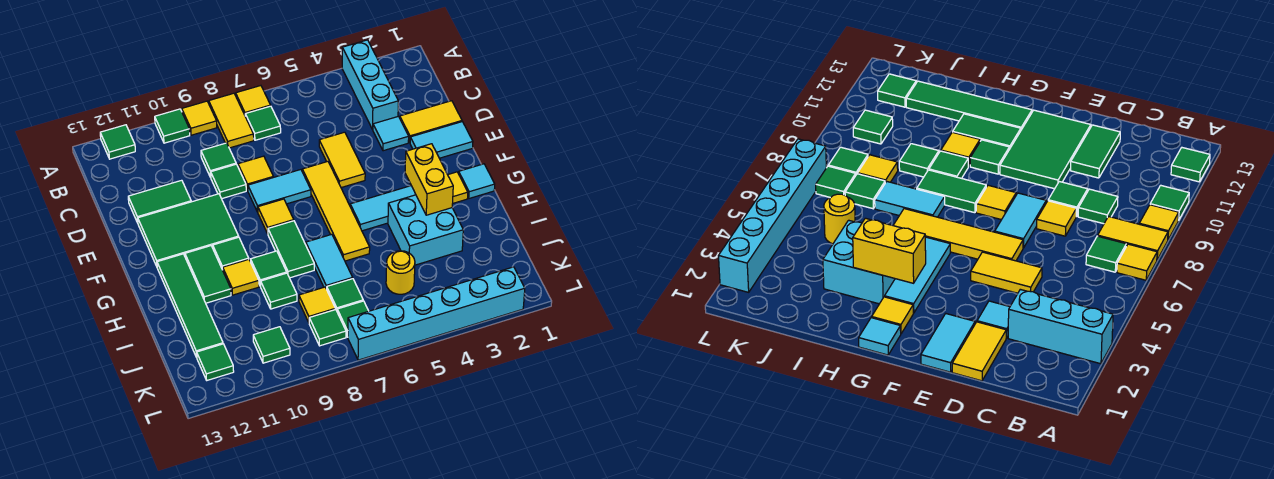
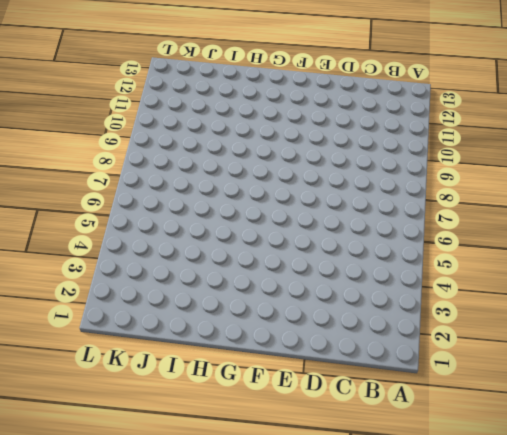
none -> cyan brick A3:C3 level 1
none -> yellow tile A7 level 1
none -> yellow tile A8:B8 level 1
none -> yellow tile A9 level 1

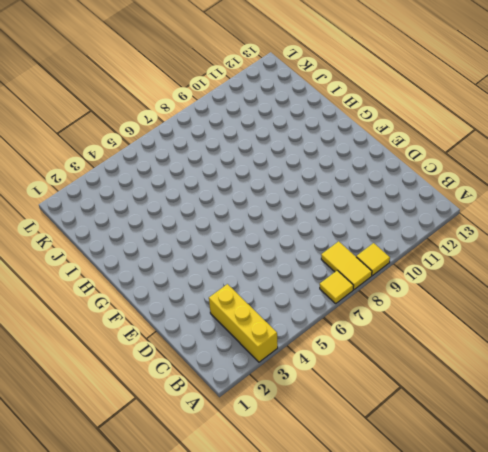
yellow brick A3:C3 level 1 -> cyan brick A3:C3 level 1
none -> green tile A10 level 1
none -> green tile A12 level 1
none -> green tile B7 level 1
none -> green tile C9 level 1

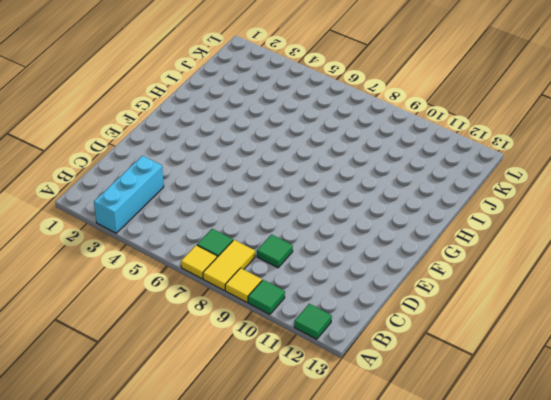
none -> yellow tile D1:D2 level 1
none -> cyan tile D3 level 1
none -> yellow tile D5:E5 level 1
none -> yellow tile D8 level 1

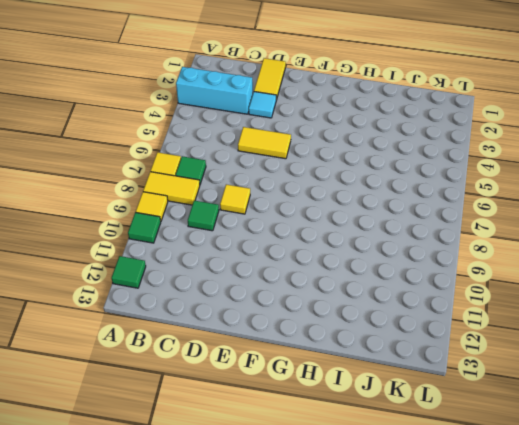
none -> green tile D9 level 1
none -> green tile D11:D12 level 1
none -> cyan tile E1:E2 level 1
none -> yellow tile E6:H6 level 1

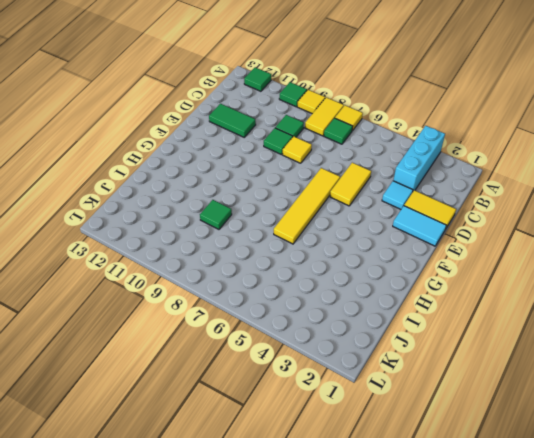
none -> cyan tile E7:E8 level 1
none -> green tile E10:F12 level 1
none -> yellow tile F8 level 1
none -> cyan tile G1 level 1

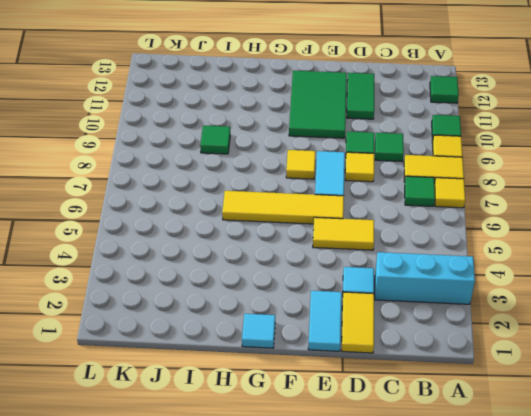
none -> yellow tile G2 level 1
none -> cyan tile G3:G5 level 1
none -> green tile G8:H8 level 1
none -> green tile G10 level 1

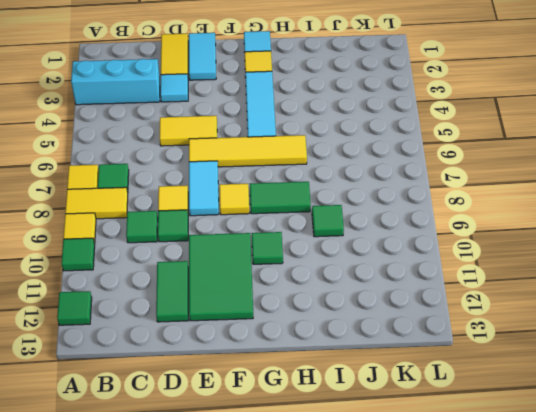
none -> green tile G11:H11 level 1
none -> green tile G12:J12 level 1
none -> cyan brick H3:I4 level 1
none -> cyan tile H7:I7 level 1

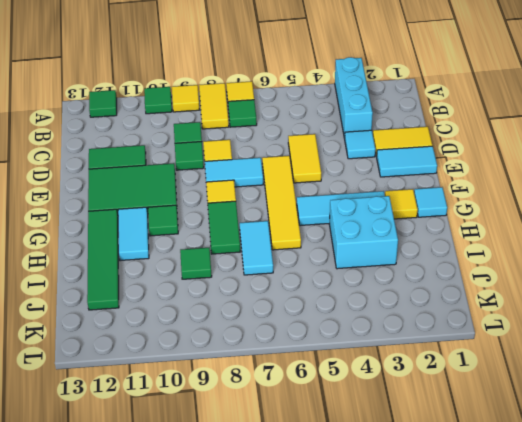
cyan tile G11:H11 level 1 -> green tile G11:H11 level 1
none -> green tile H9 level 1
none -> yellow tile H10 level 1
none -> yellow round brick J5 level 1
none -> green tile J7 level 1

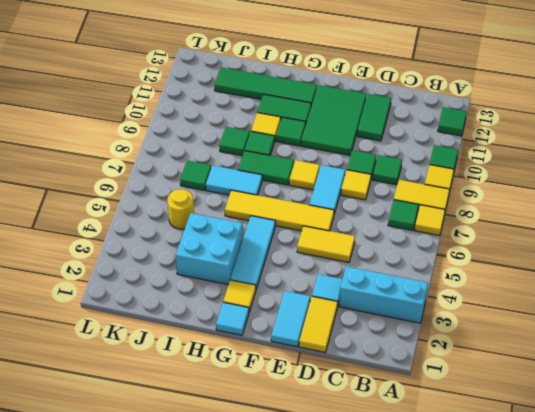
none -> yellow tile J8 level 1
none -> green tile K7 level 1
none -> green tile K8 level 1
none -> green tile K10 level 1

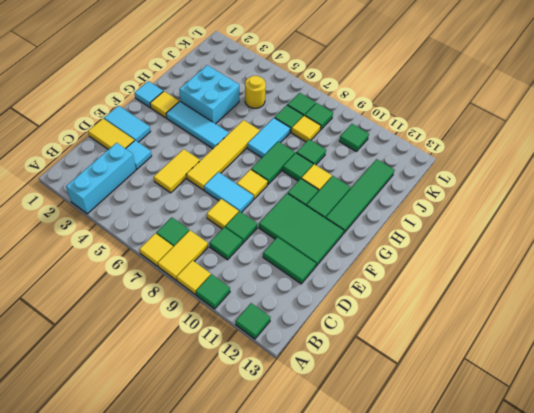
none -> green tile K12 level 1
none -> cyan brick L2:L7 level 1
none -> yellow brick G3:H3 level 2

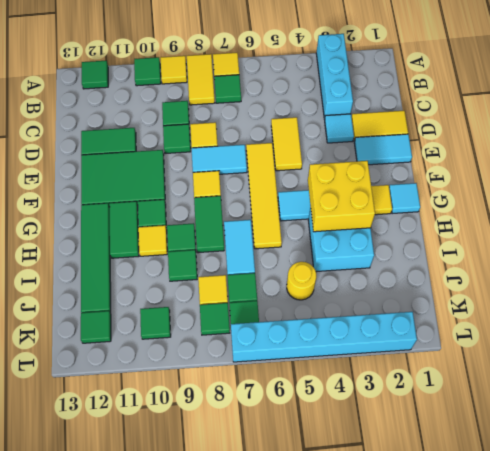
yellow brick G3:H4 level 2 -> yellow brick G3:H3 level 2

